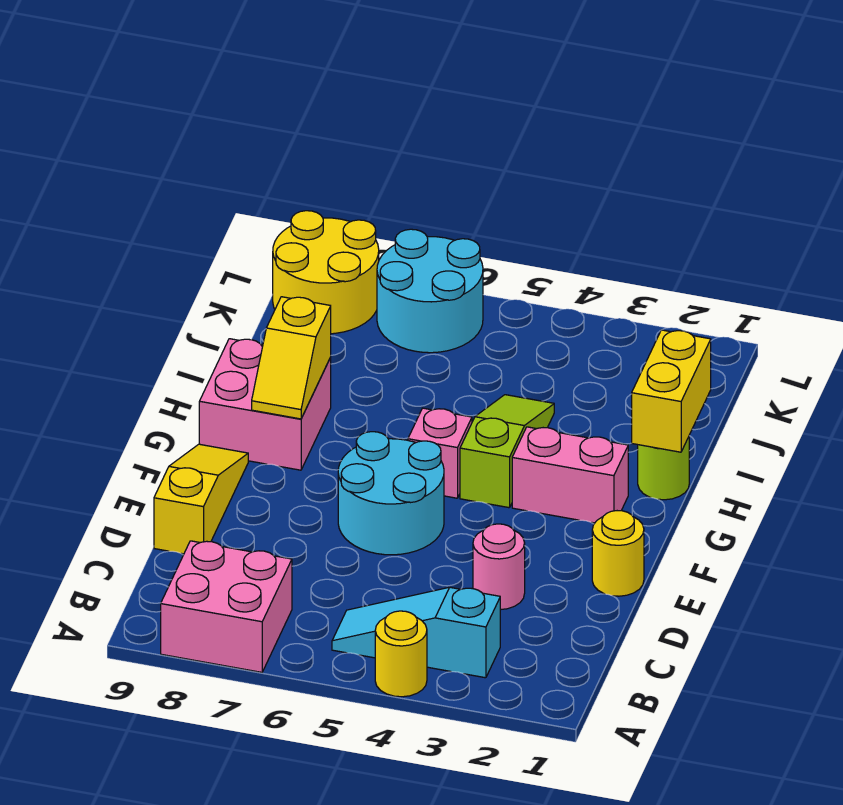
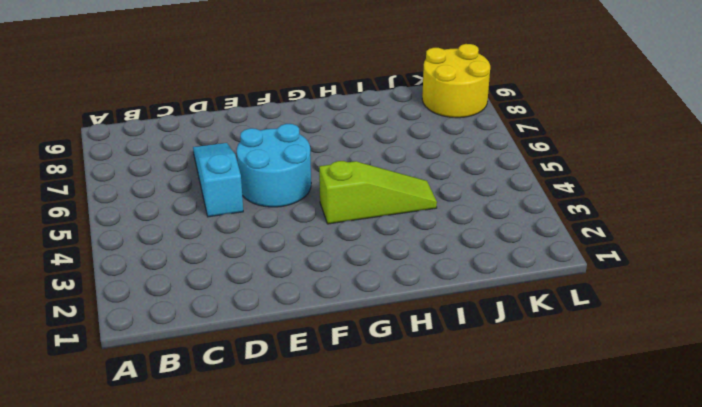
cyan slope D5:D7 level 1 top 5 -> cyan slope B3:B5 level 1 top 3
none -> yellow round brick A4 level 1
none -> pink brick A7:B8 level 1
none -> pink round brick D3 level 1

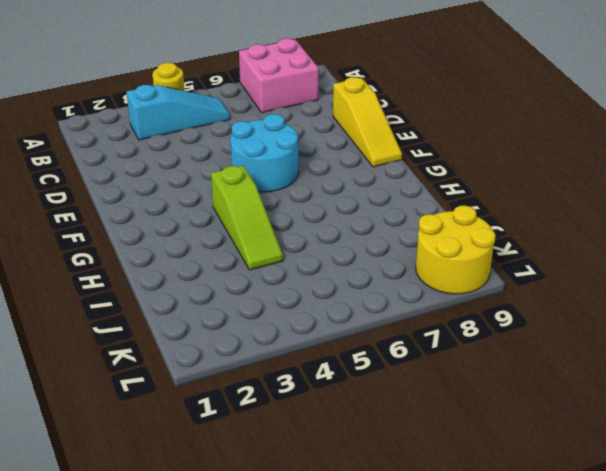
none -> pink round brick D3 level 1
none -> yellow round brick E1 level 1
none -> pink brick G2:G3 level 1

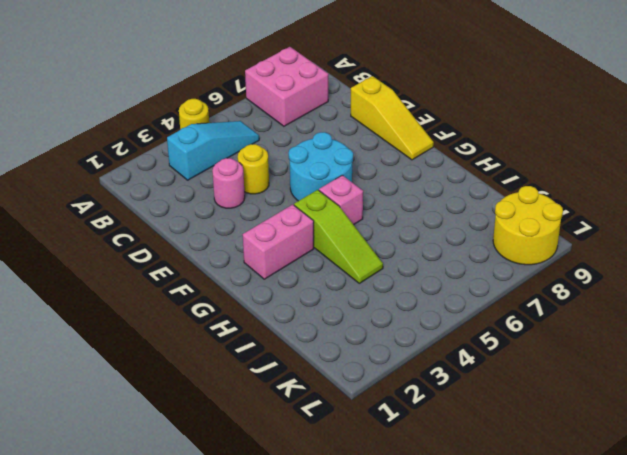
yellow round brick D4 level 1 -> yellow round brick E1 level 1
none -> pink brick G8:H9 level 1
none -> lime round brick H1 level 1
none -> cyan round brick K6:L7 level 1

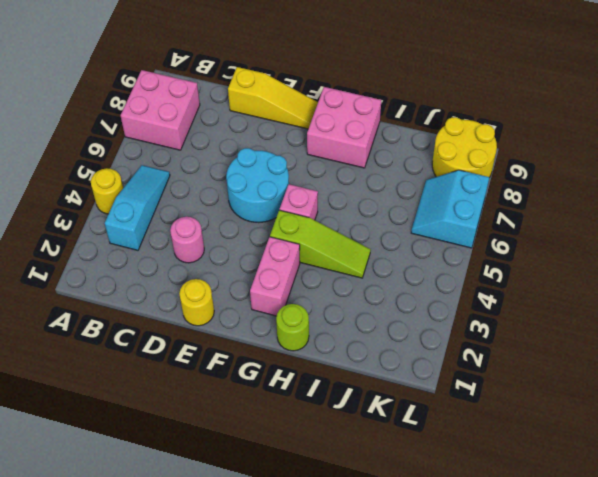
cyan slope K6:L7 level 1 top L -> cyan round brick K6:L7 level 1
none -> yellow slope G8:H8 level 2 top H
none -> yellow brick H1:I1 level 2

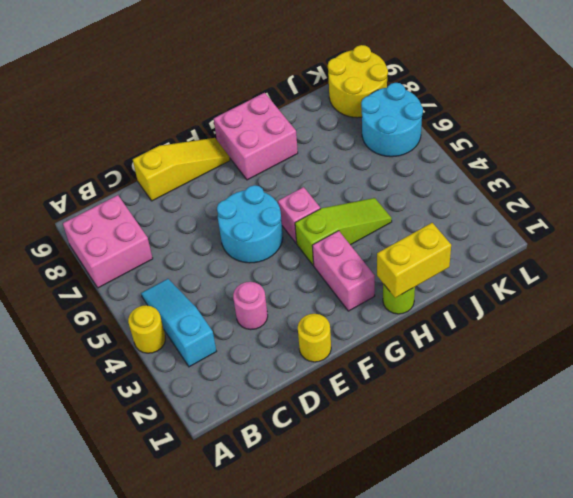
none -> yellow slope G8:H8 level 2 top H

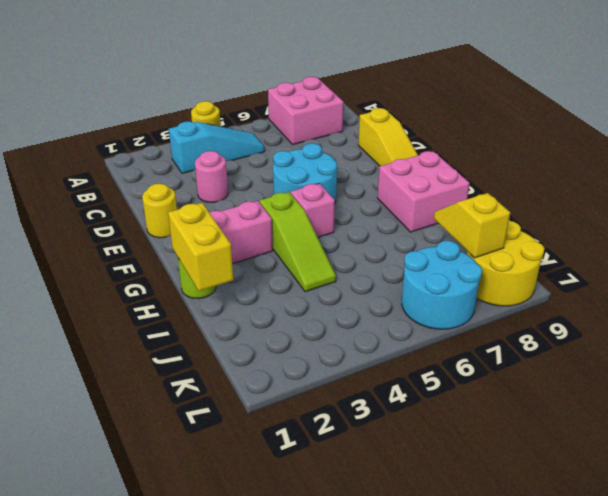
yellow slope J8:K8 level 2 top K -> yellow slope G8:H8 level 2 top H

